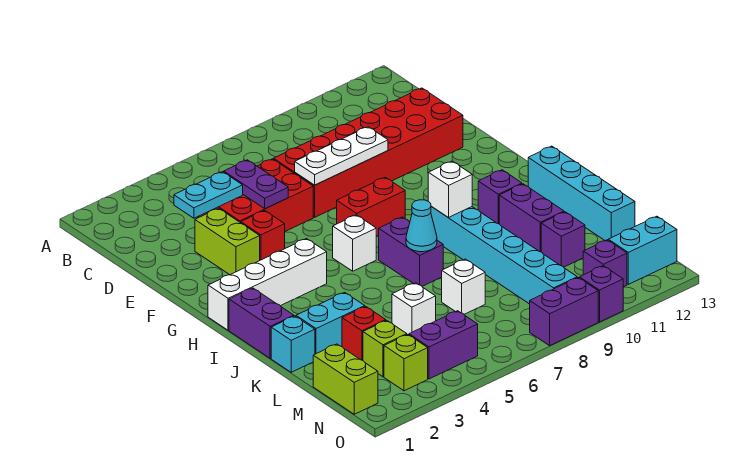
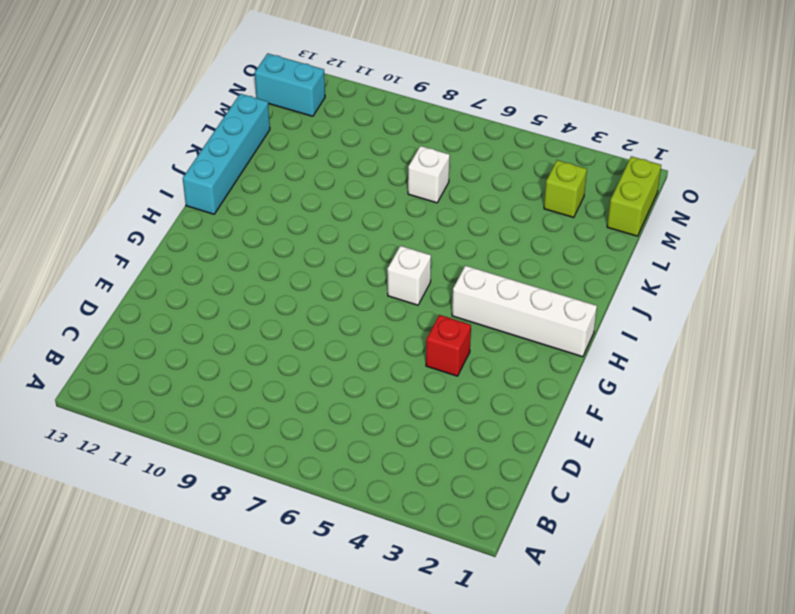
none -> red brick D4:E6 level 1
none -> red brick D7:E12 level 1
none -> lime brick E3:F3 level 1
none -> red brick G7:G8 level 1

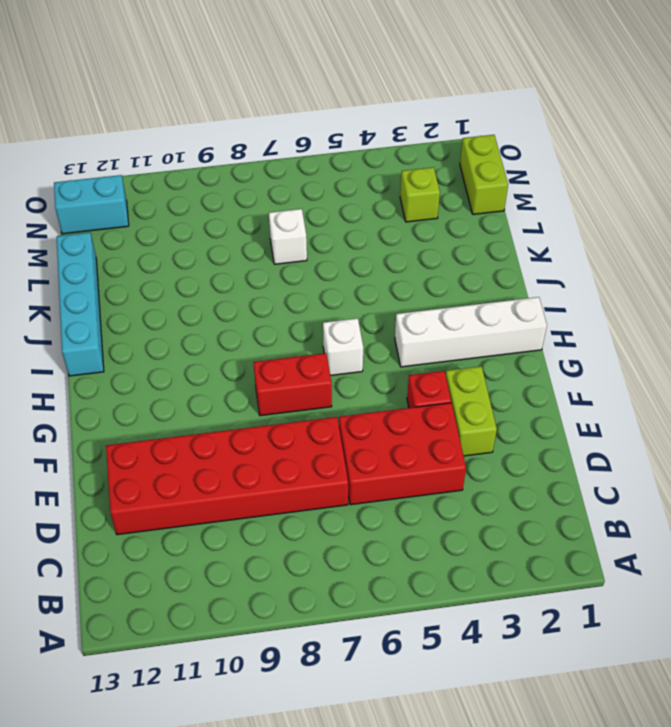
none -> purple brick I1:J1 level 1
none -> purple brick I7:J7 level 1
none -> cyan brick I9:N9 level 1
none -> purple brick I11 level 1

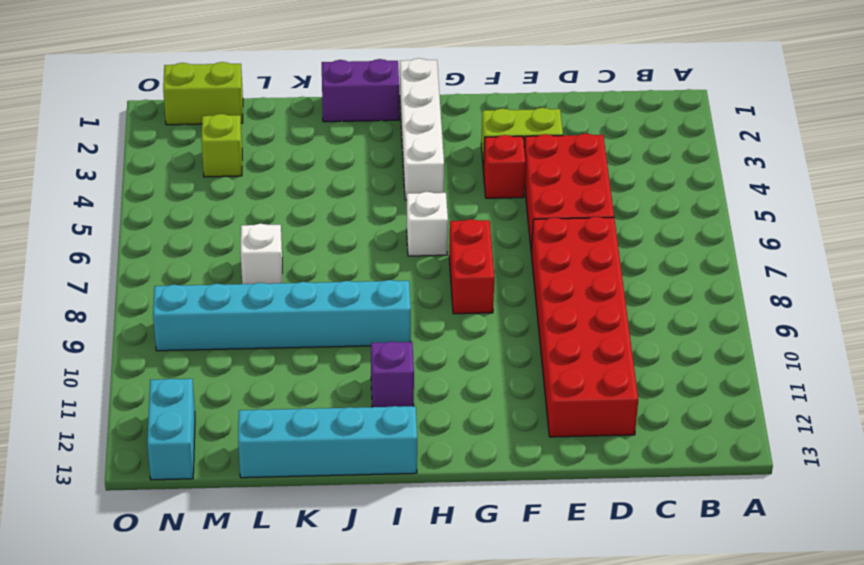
none -> purple brick I7:J7 level 1
none -> purple brick J11:K11 level 1
none -> cyan brick K1 level 1
none -> cyan brick K2:K3 level 1

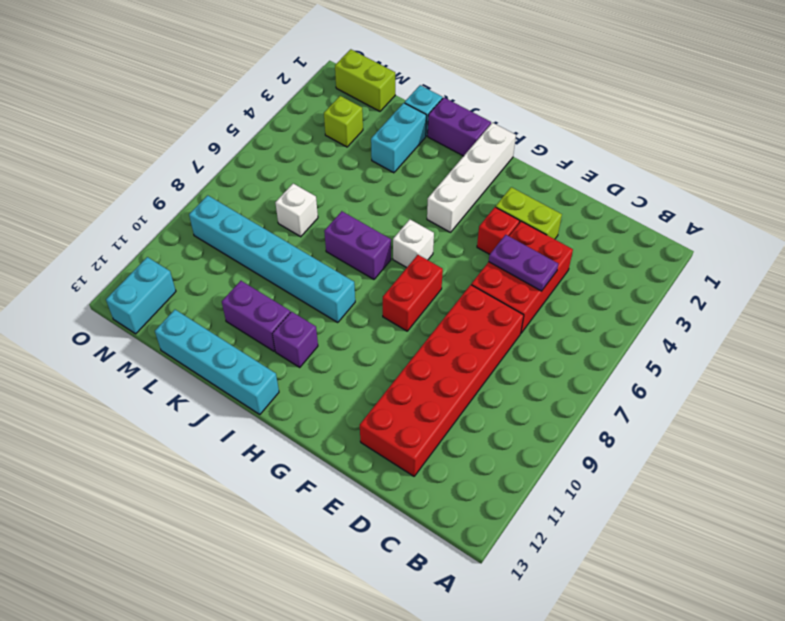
none -> red brick L3 level 1
none -> white brick L5 level 1
none -> purple brick L11 level 1
none -> lime brick N3 level 1

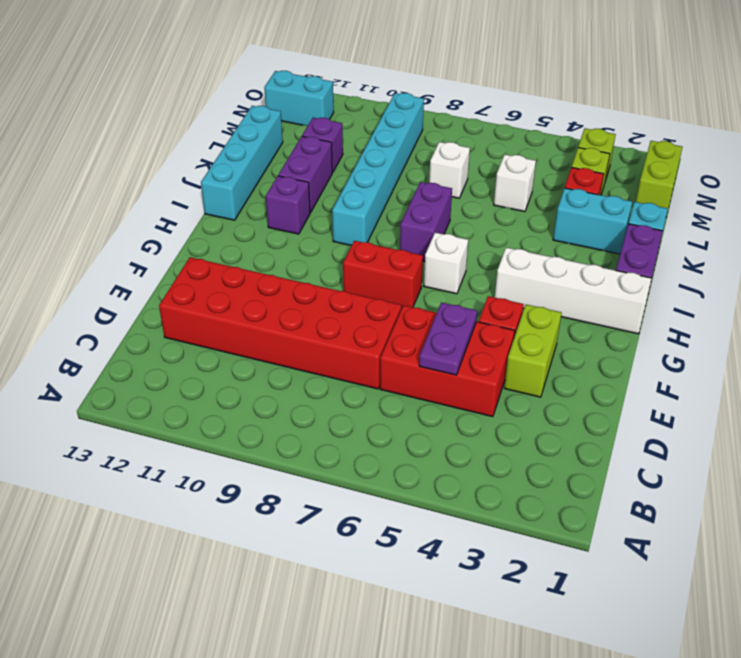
none -> purple brick N4:N5 level 1
none -> purple brick N11 level 1
none -> purple brick O8:O9 level 1
none -> purple brick O10 level 1

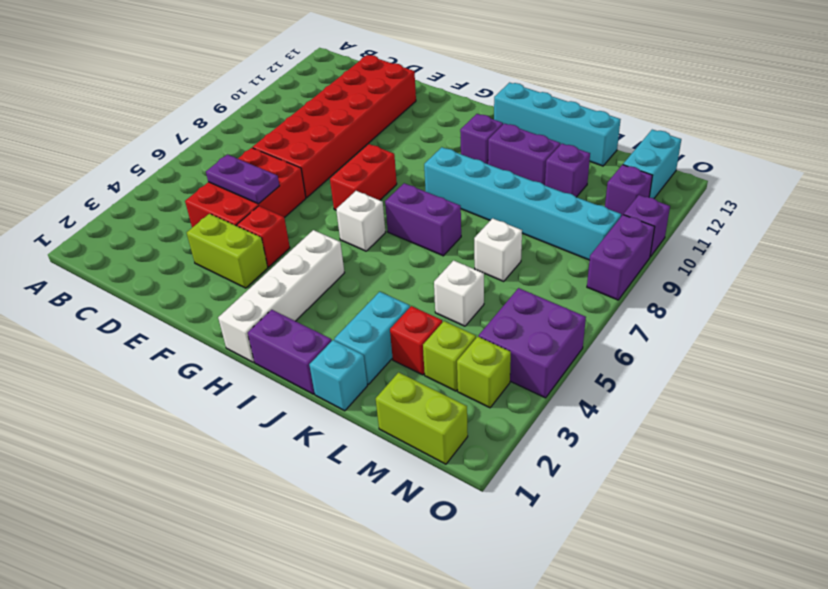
purple brick N4:O5 level 1 -> purple brick N4:N5 level 1
none -> cyan plate D3:D4 level 2
none -> white plate E7:E9 level 2
none -> white brick I9 level 2
none -> cyan cone J7 level 2

